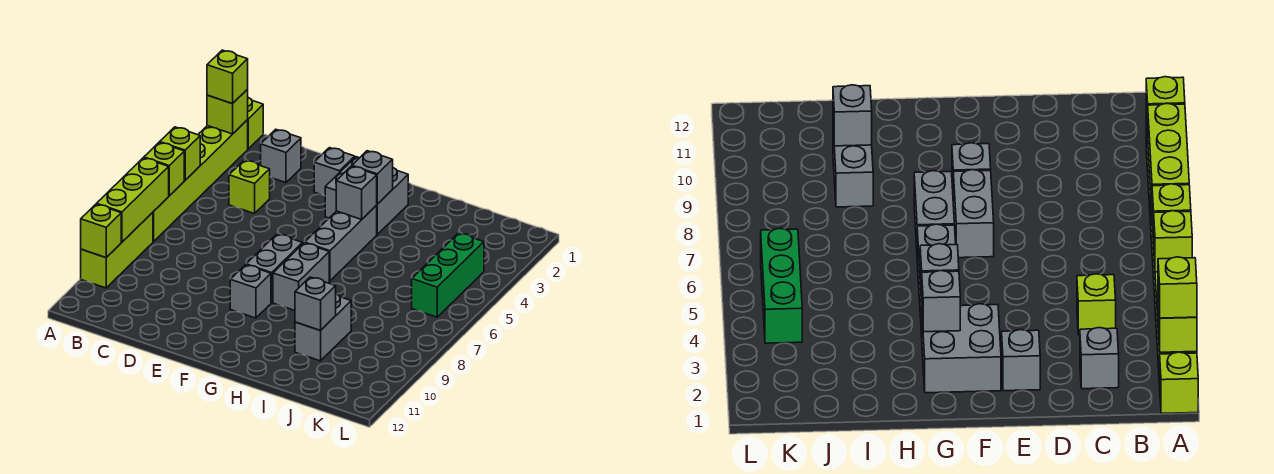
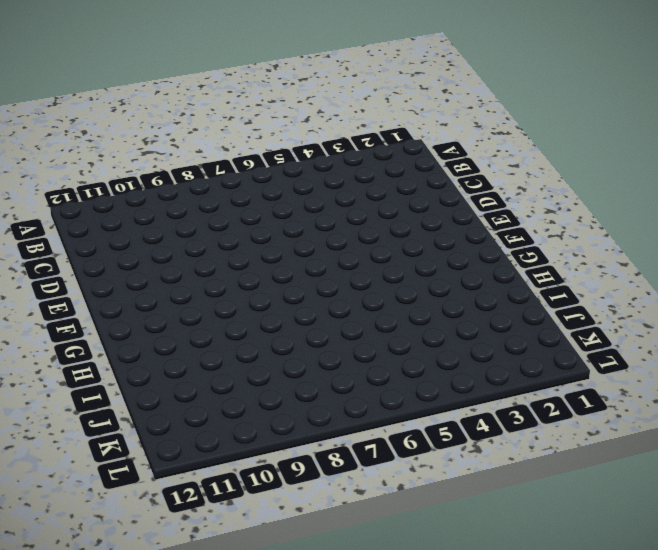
none -> lime brick A1 level 1
none -> lime brick A2:A7 level 1
none -> lime brick A8:A10 level 1

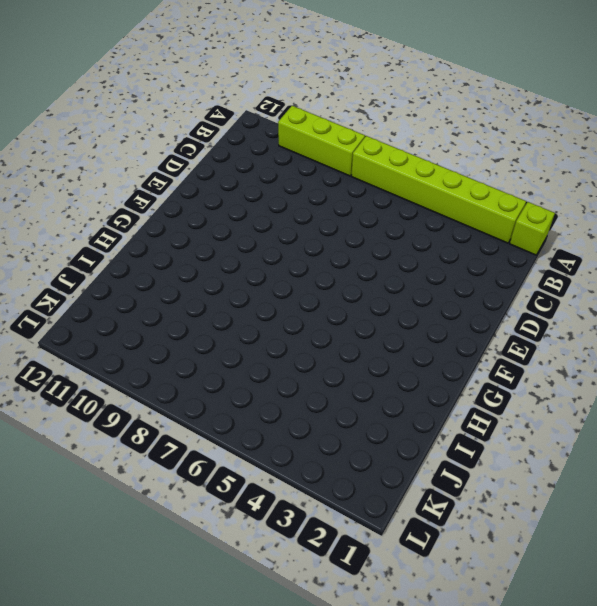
none -> grey brick C2 level 1
none -> lime brick C4 level 1
none -> grey brick E2 level 1

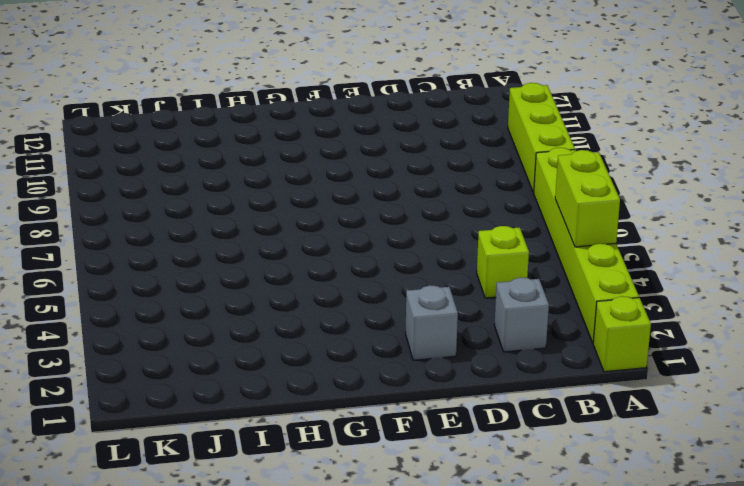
lime brick A4:A5 level 2 -> lime brick A5 level 2
none -> grey brick F2:G3 level 1
none -> grey brick F7:F8 level 1
none -> grey brick F9 level 1

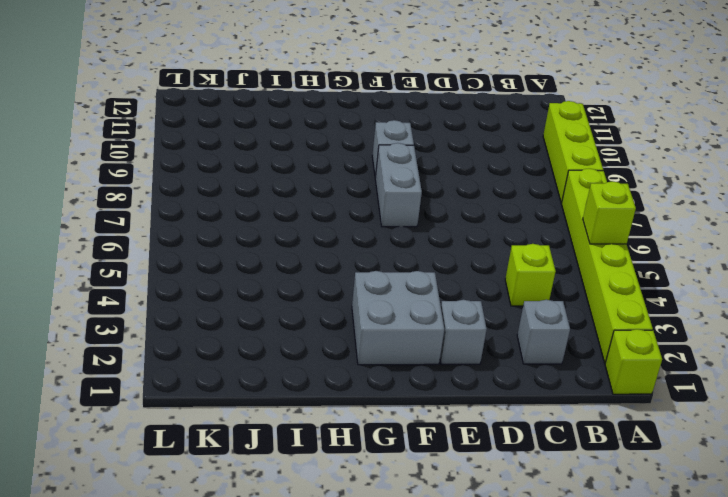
none -> grey brick G4:G6 level 1
none -> grey brick G7:G8 level 1
none -> grey brick I9:I10 level 1

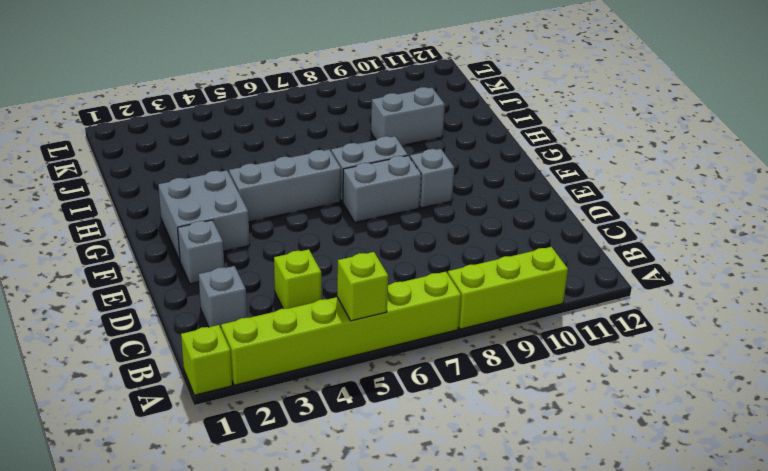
none -> green brick K4:K6 level 1
none -> lime brick A2 level 2
none -> lime brick A6 level 2

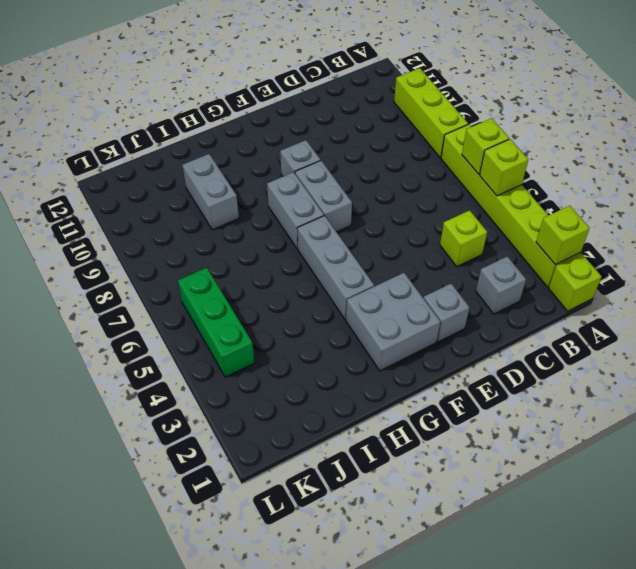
none -> lime brick A7:A9 level 2
none -> lime brick A10 level 2
none -> grey brick G3 level 2

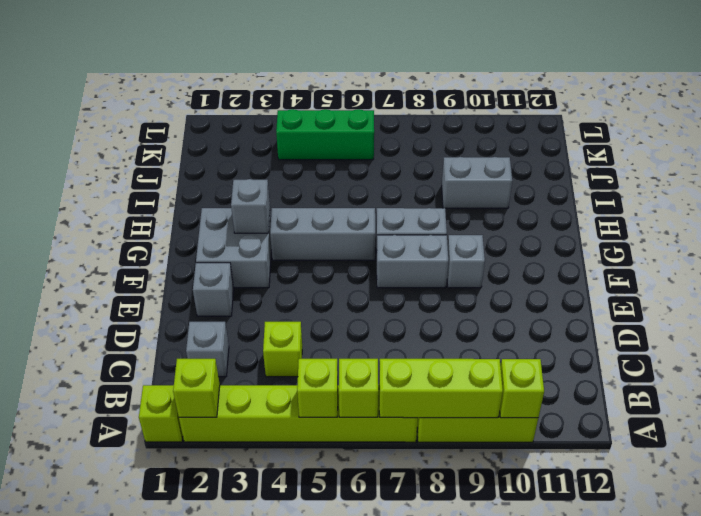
none -> grey brick G4 level 2
none -> grey brick I10 level 2
none -> lime brick A2 level 3

